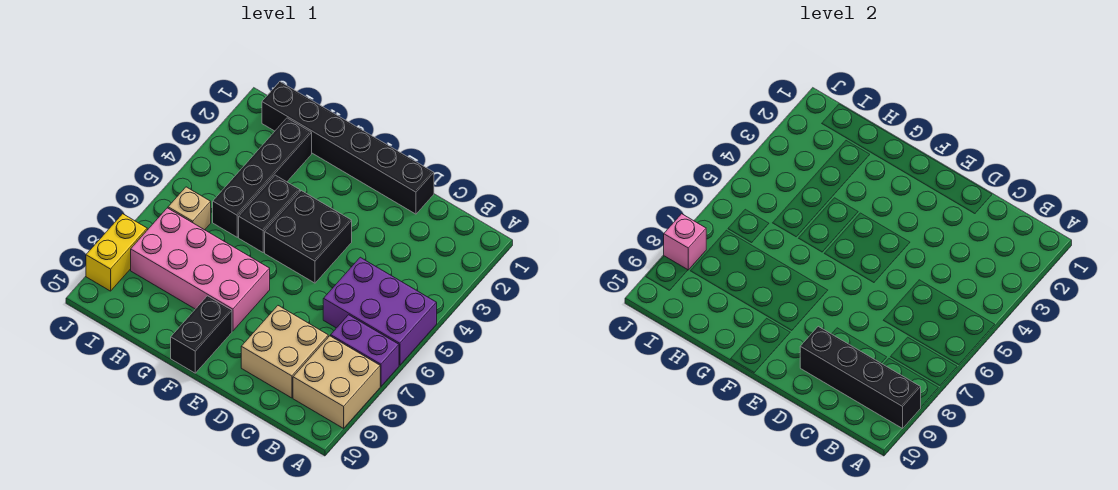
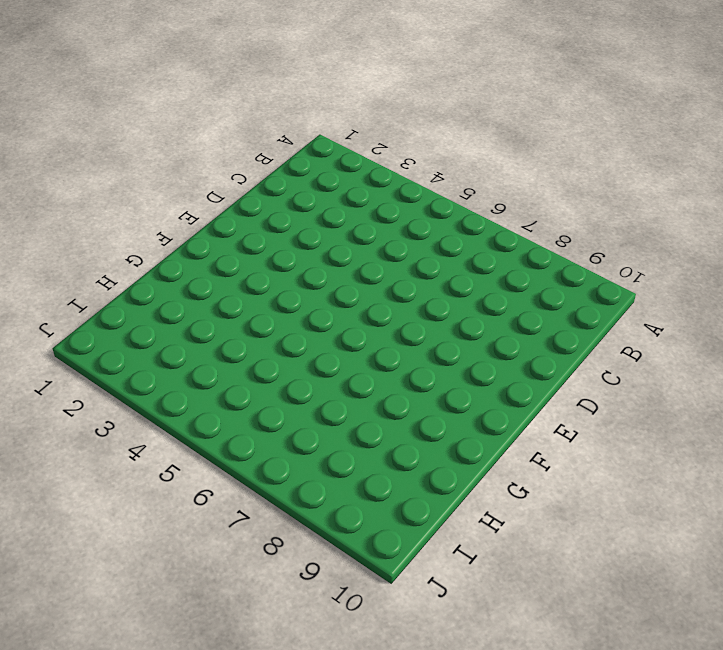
none -> purple brick A5:C6 level 1
none -> purple brick A7:B7 level 1
none -> tan brick A8:B9 level 1

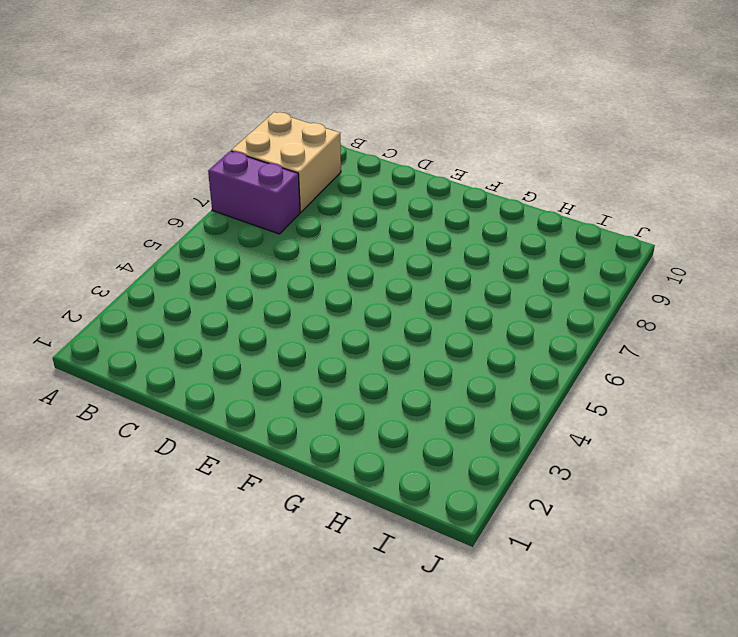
none -> purple brick A5:C6 level 1
none -> tan brick C8:D9 level 1
none -> black brick D1:I1 level 1

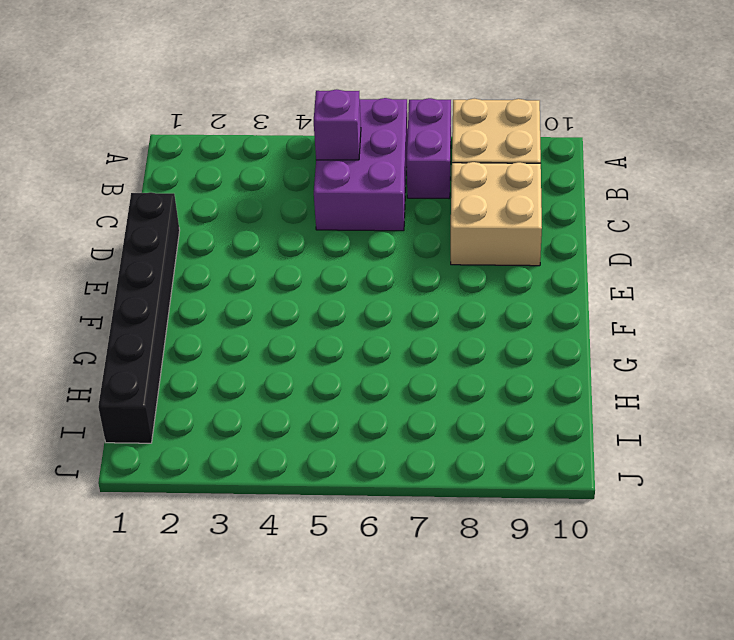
purple brick B5 level 2 -> none
none -> black brick E4:F5 level 1
none -> pink brick F7:I8 level 1
none -> black brick F9:F10 level 1

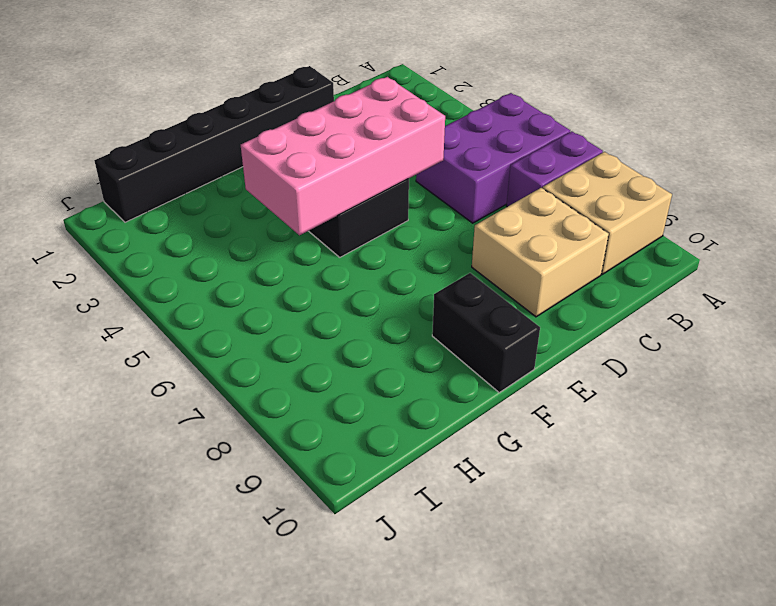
pink brick D4:G5 level 2 -> pink brick F7:I8 level 1
none -> black brick G4:G5 level 1
none -> black brick H2:H5 level 1
none -> tan brick I6 level 1

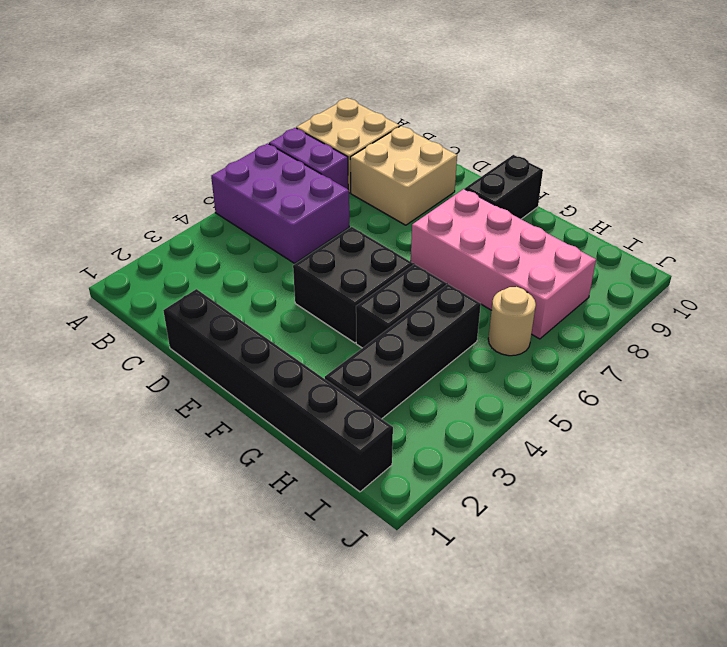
tan round brick I6 level 1 -> tan brick I6 level 1
none -> yellow brick J8:J9 level 1
none -> black brick A9:D9 level 2
none -> pink brick J8 level 2

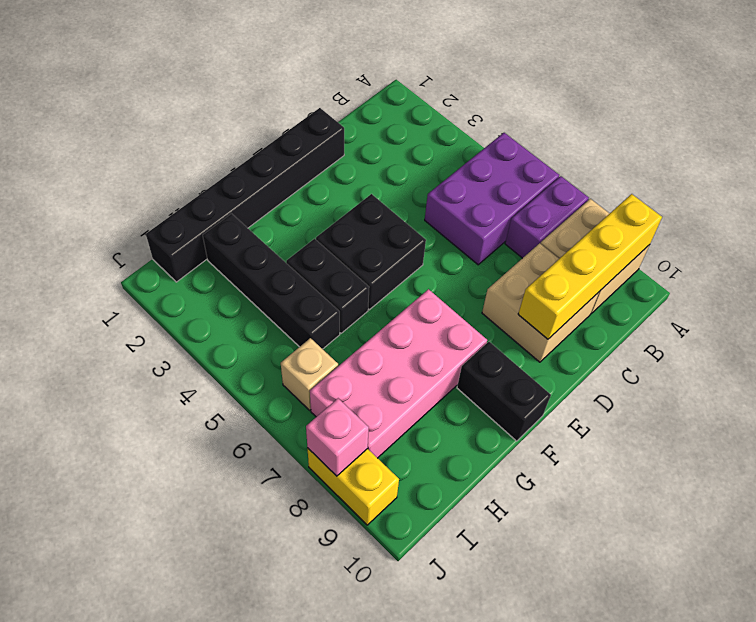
yellow brick A9:D9 level 2 -> black brick A9:D9 level 2

